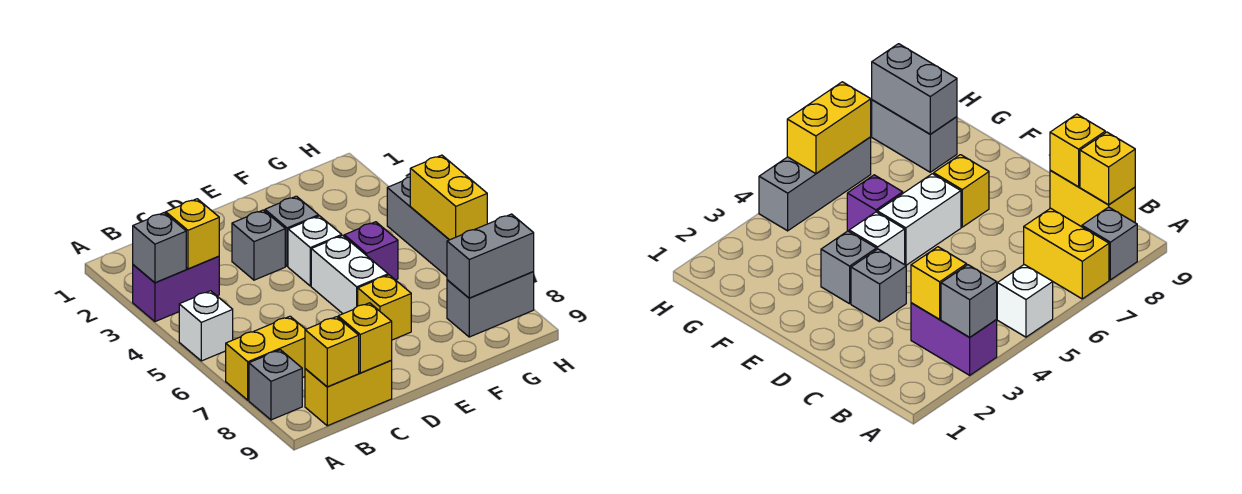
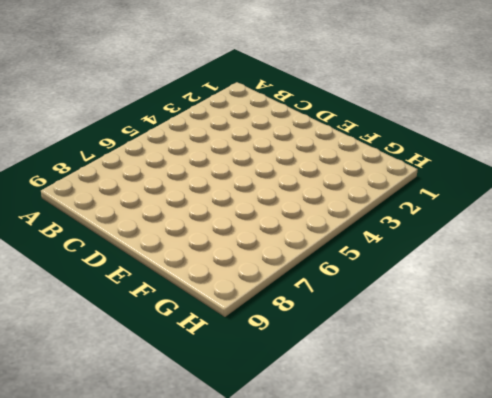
none -> purple brick A3:B3 level 1
none -> white brick A5 level 1
none -> yellow brick A7:B7 level 1

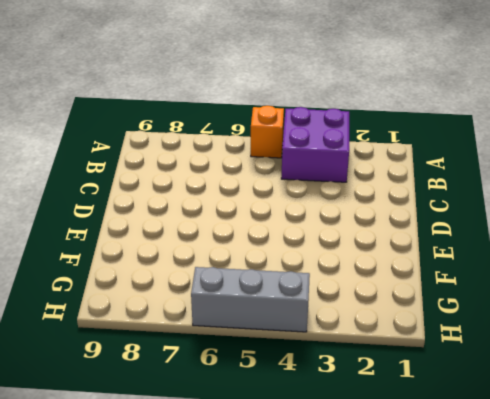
purple brick A3:B4 level 1 -> purple brick A3:B3 level 1
orange brick A5 level 1 -> white brick A5 level 1
none -> yellow brick A7:B7 level 1
none -> grey brick A8 level 1
none -> yellow brick B9:C9 level 1

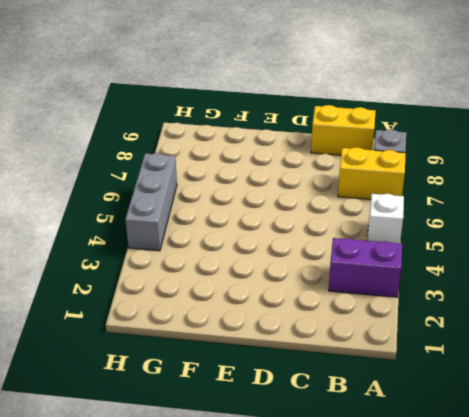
none -> grey brick D3 level 1
none -> grey brick E3 level 1
none -> white brick E4 level 1

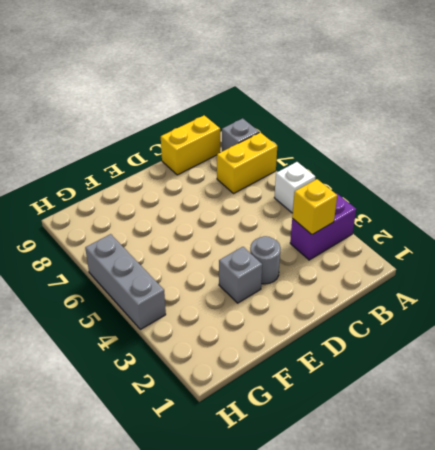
grey round brick D3 level 1 -> grey brick D3 level 1
none -> white brick E4 level 1
none -> white brick E5:E6 level 1
none -> yellow brick E7 level 1

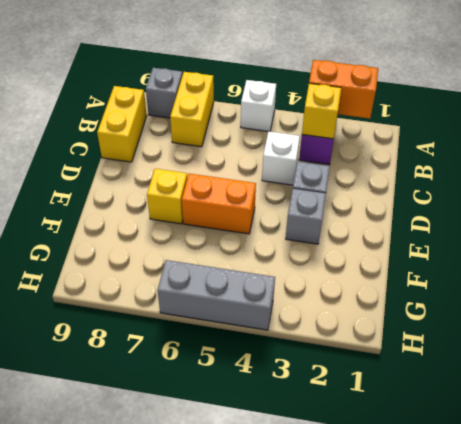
orange brick A2:A3 level 2 -> grey brick A3 level 2
white brick C4 level 1 -> white brick E4 level 1
orange brick E5:E6 level 1 -> white brick E5:E6 level 1
none -> purple brick F5 level 1
none -> grey brick G8:H8 level 1
none -> yellow brick B9 level 2

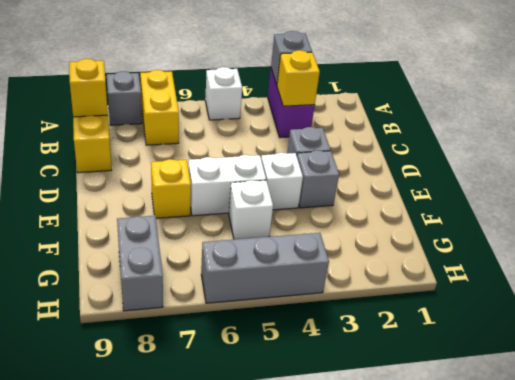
white brick F5 level 1 -> purple brick F5 level 1
none -> yellow brick C9 level 2
none -> grey brick G8:H8 level 2
none -> yellow brick H5:H6 level 2

